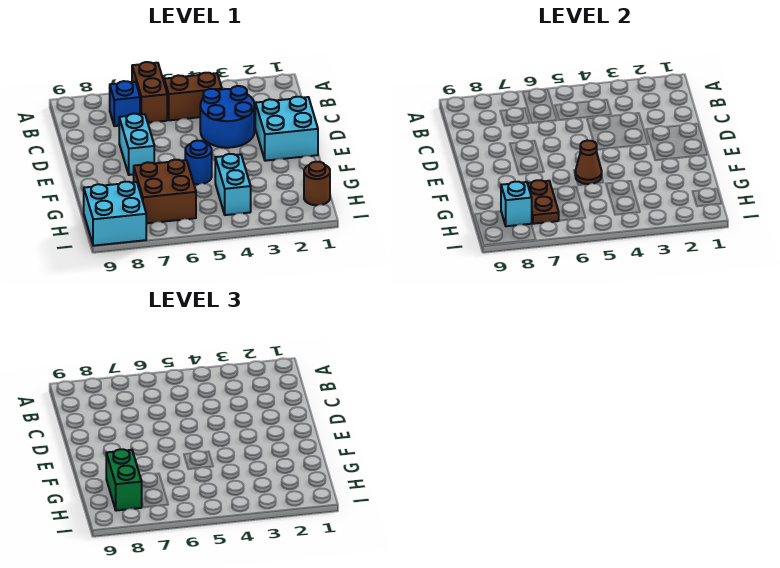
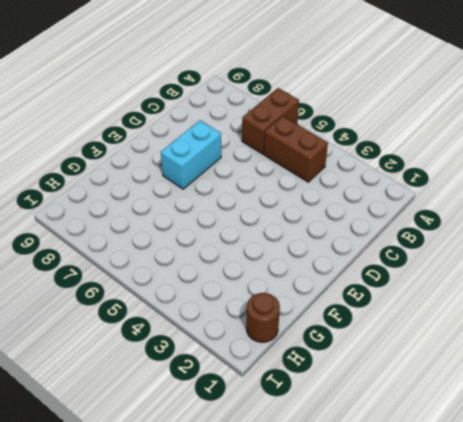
none -> blue brick B7 level 1
none -> blue round brick C3:D4 level 1
none -> cyan brick D1:E2 level 1

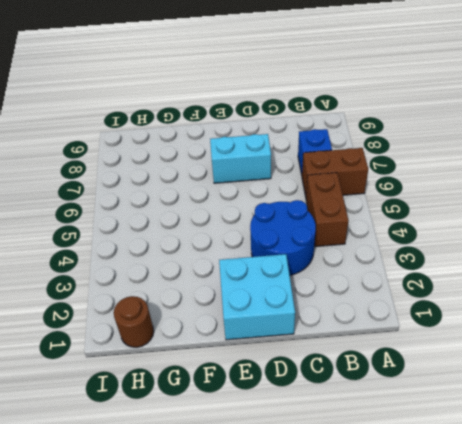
none -> blue round brick F5 level 1
none -> cyan brick G4:H4 level 1
none -> brown brick G6:H7 level 1

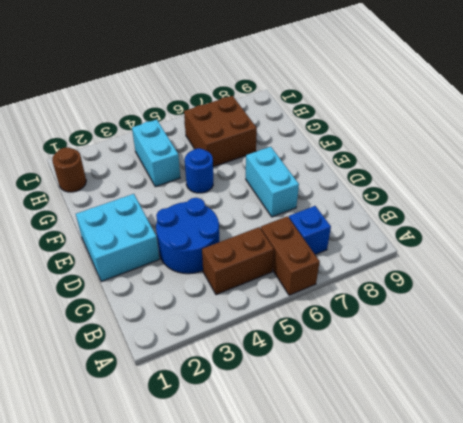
none -> cyan brick H8:I9 level 1
none -> brown cone F5 level 2
none -> brown plate G7:H7 level 2

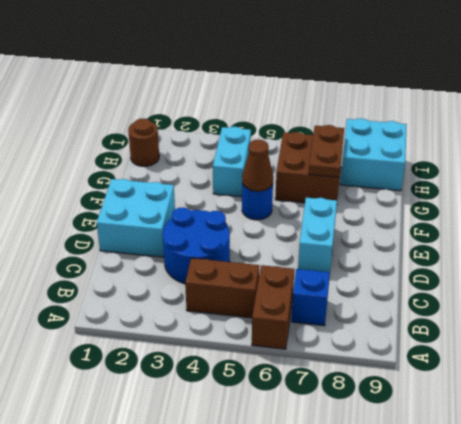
none -> cyan brick H8 level 2
none -> green brick G8:H8 level 3

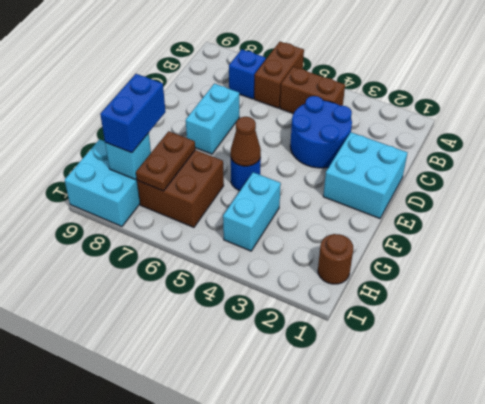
blue brick G8:H8 level 3 -> green brick G8:H8 level 3

